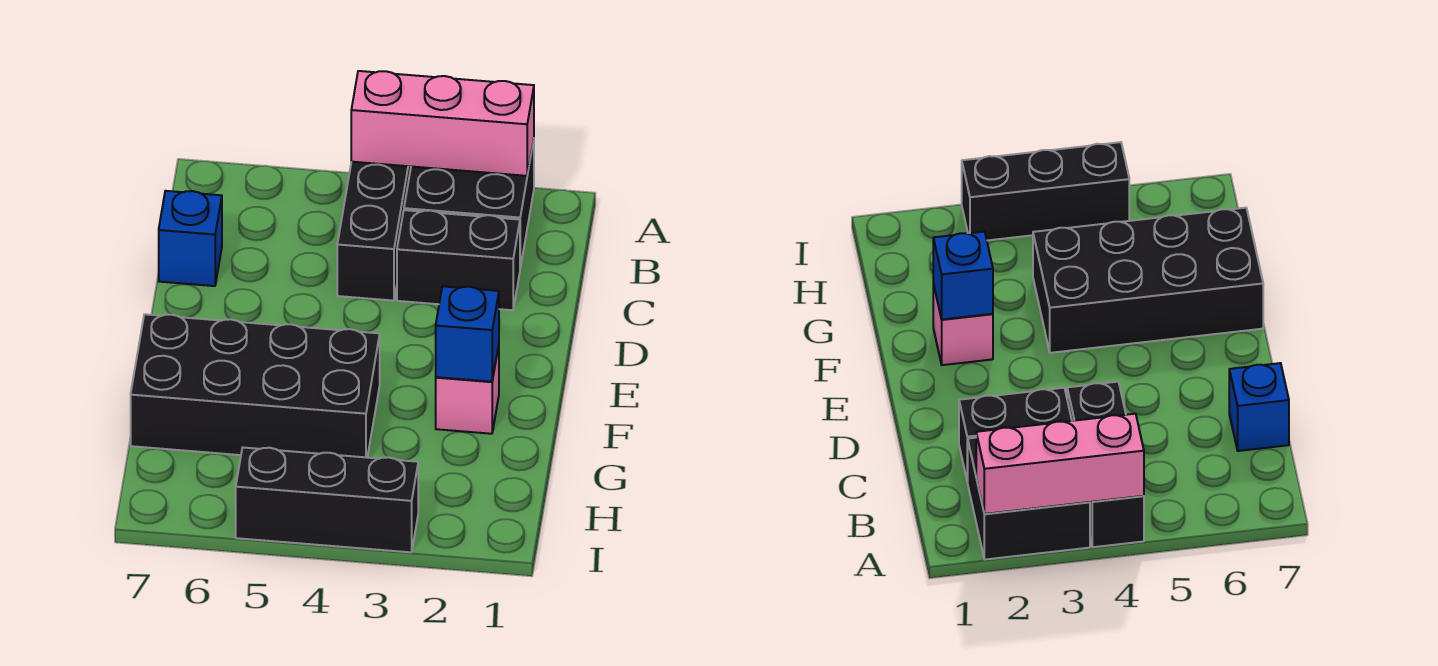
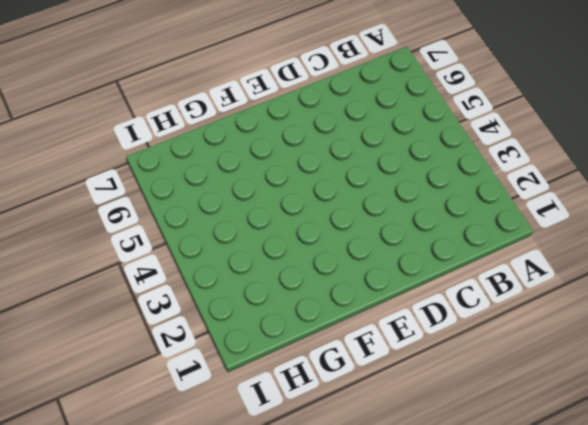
none -> black brick A2:B3 level 1
none -> black brick A4:C4 level 1

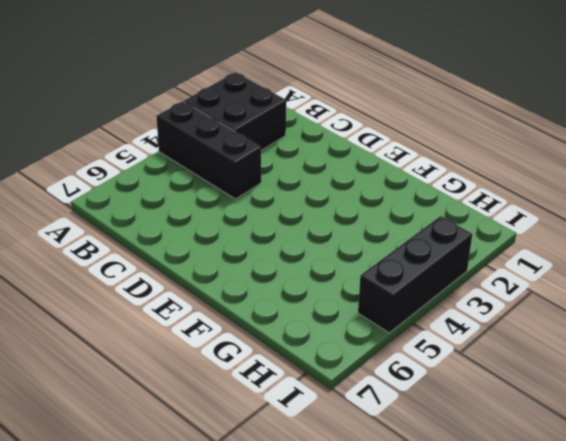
none -> black brick C2:C3 level 1
none -> blue brick C7 level 1

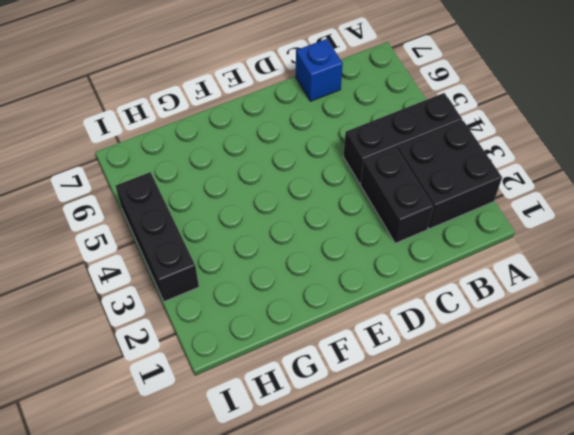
none -> pink brick F2 level 1
none -> black brick F4:G7 level 1

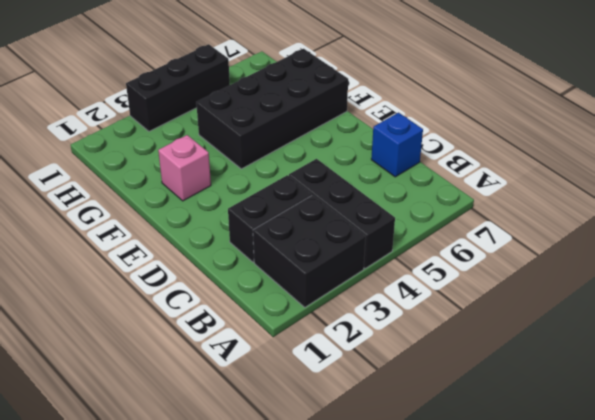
none -> pink brick A2:A4 level 2
none -> blue brick F2 level 2

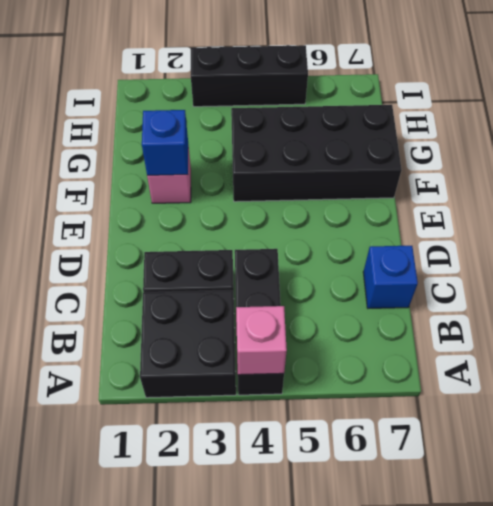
pink brick A4 level 2 -> pink brick A2:A4 level 2

